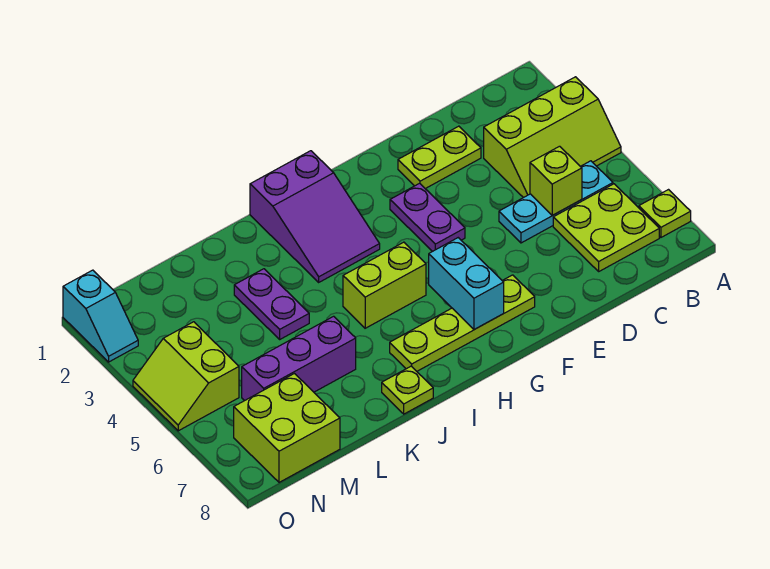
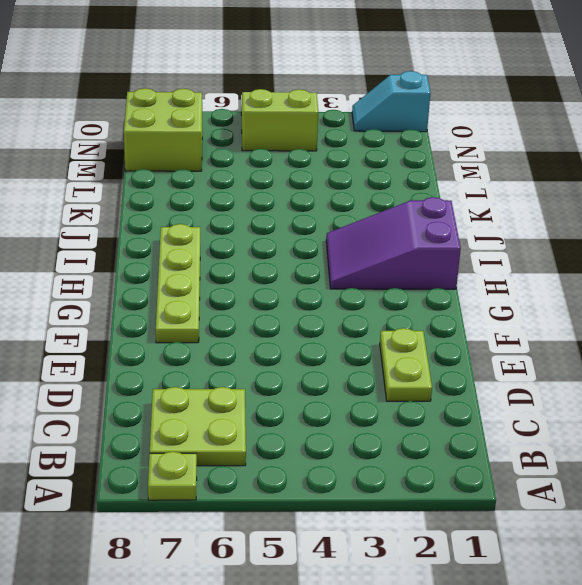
none -> lime slope A3:C4 level 1 top 3
none -> cyan plate B5:D5 level 1
none -> purple plate F3:F4 level 1

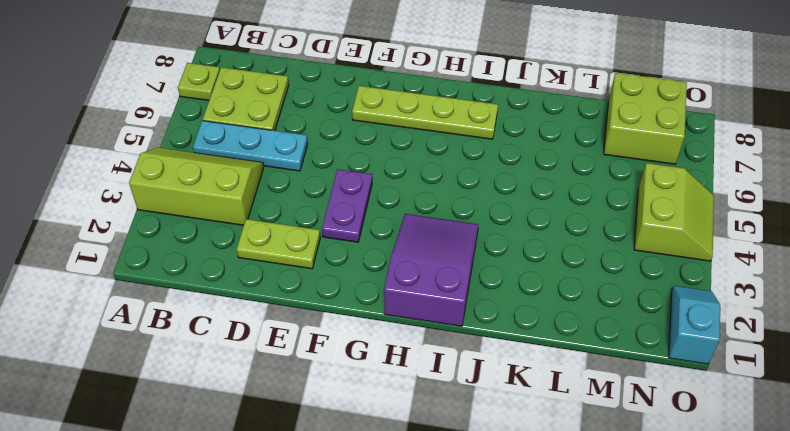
none -> lime brick H5:I5 level 1
none -> lime plate J8 level 1
none -> purple plate K3:K4 level 1

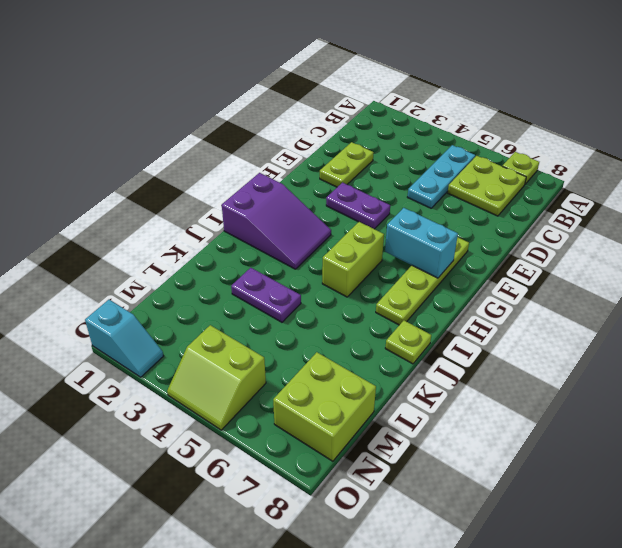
none -> lime slope A3:C4 level 1 top 3
none -> purple brick K6:M6 level 1
none -> lime brick C5 level 2

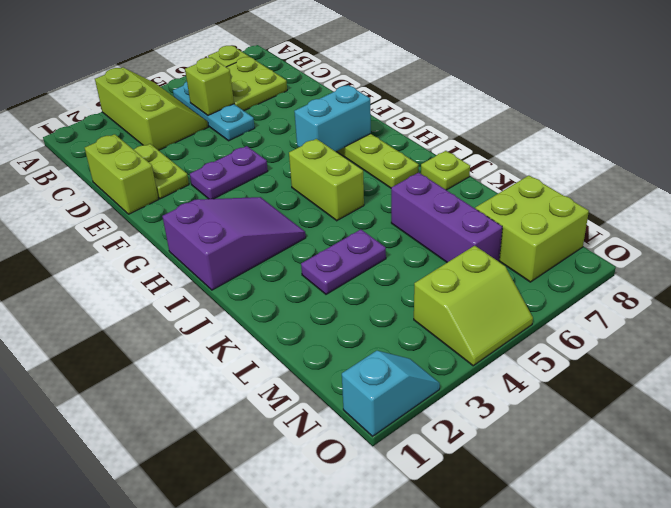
lime brick D1:E1 level 1 -> none

